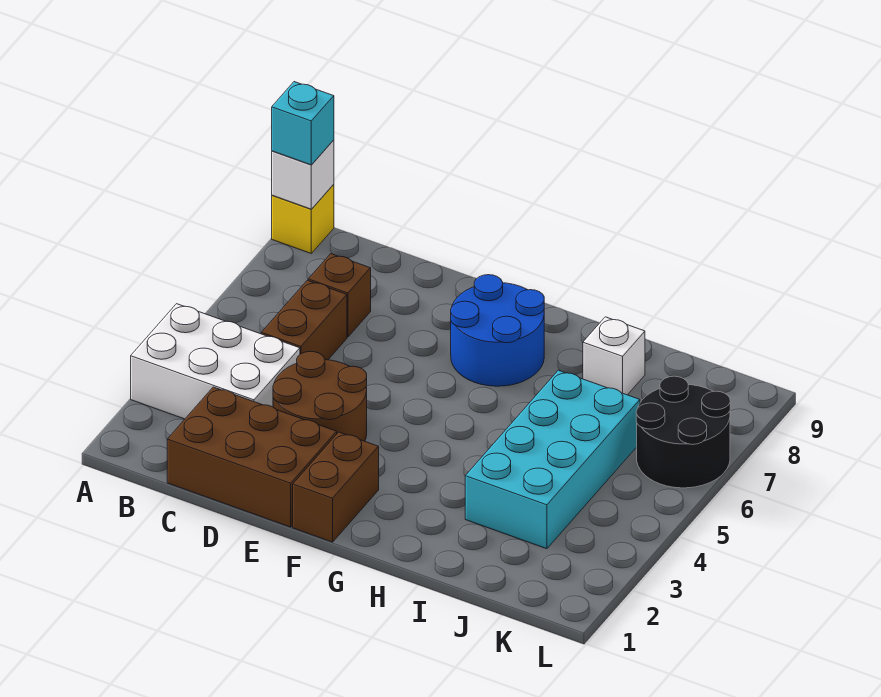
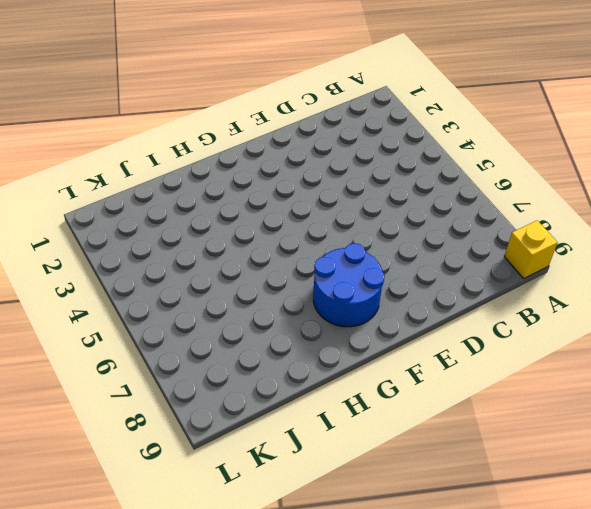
none -> white brick A3:C4 level 1
none -> brown brick C1:E2 level 1
none -> brown brick C5:C6 level 1

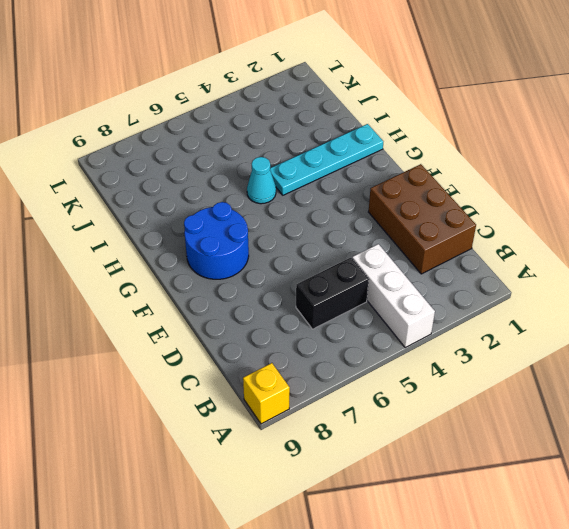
white brick A4:C4 level 1 -> white brick A3:C4 level 1
black brick C5:C6 level 1 -> brown brick C5:C6 level 1
cyan plate H1:H4 level 1 -> none
cyan cone H5 level 1 -> none
none -> brown brick C7 level 1
none -> brown round brick D3:E4 level 1
none -> brown brick F1:F2 level 1

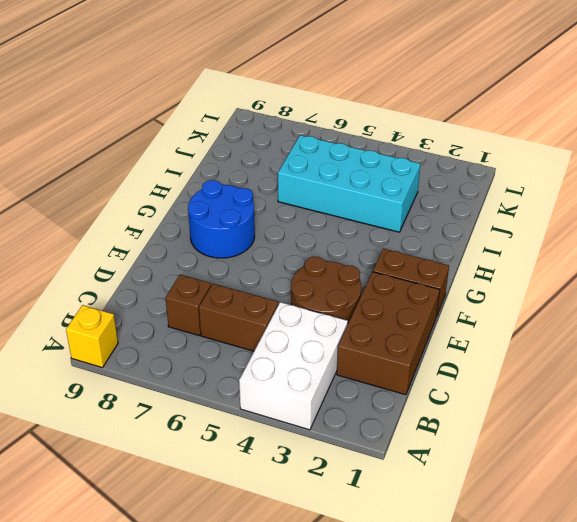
none -> white brick I8 level 1
none -> black round brick K6:L7 level 1
none -> white brick A9 level 2

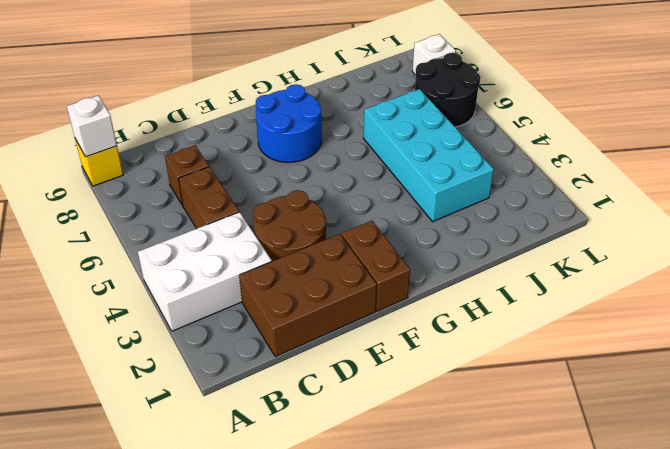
white brick L8 level 1 -> white brick I8 level 1
none -> cyan brick A9 level 3

